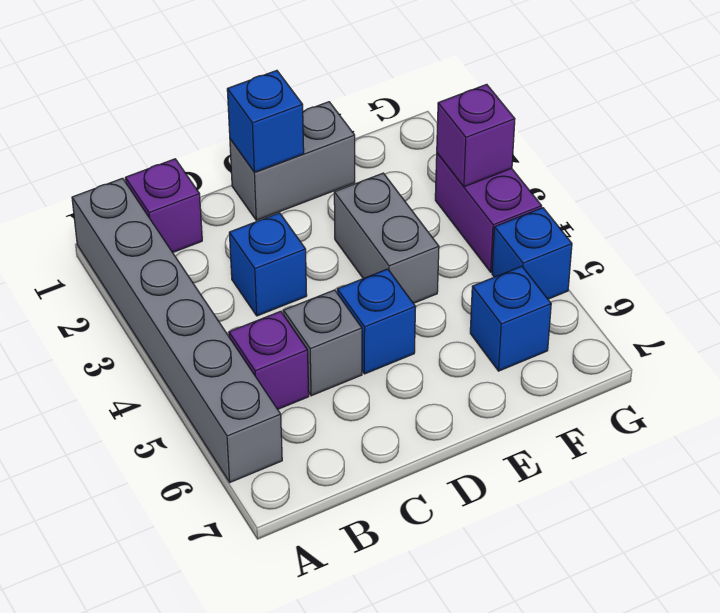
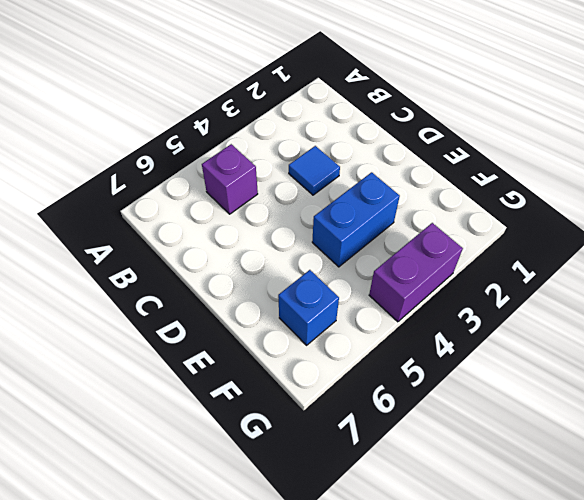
blue tile C3 level 1 -> blue brick C3 level 1
blue brick E3:E4 level 1 -> grey brick E3:E4 level 1
none -> grey brick A1:A6 level 1
none -> purple brick B1 level 1
none -> grey brick C5 level 1

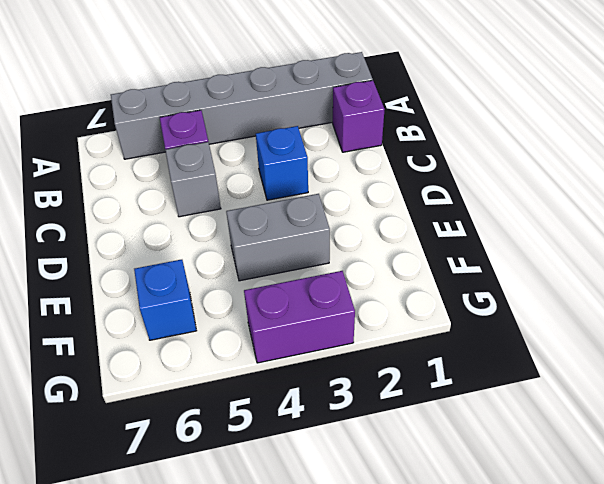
none -> grey brick D1:E1 level 1
none -> blue brick D5 level 1
none -> blue brick G5 level 1

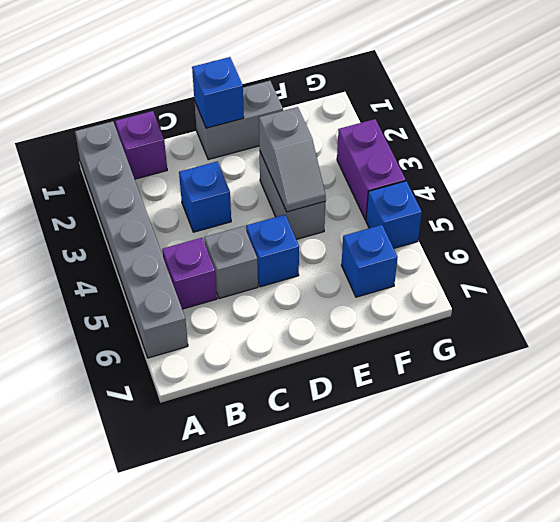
grey slope E3:E4 level 2 top 3 -> none
none -> purple brick G3 level 2

